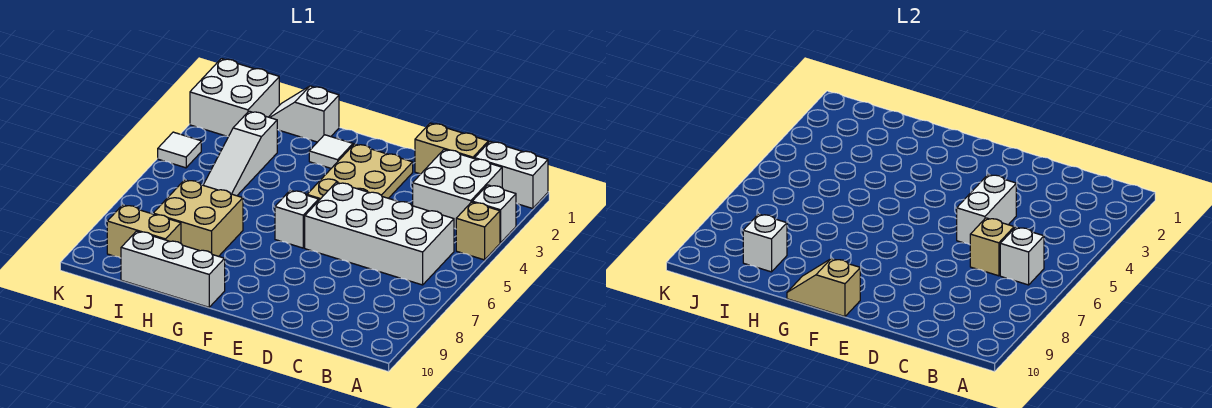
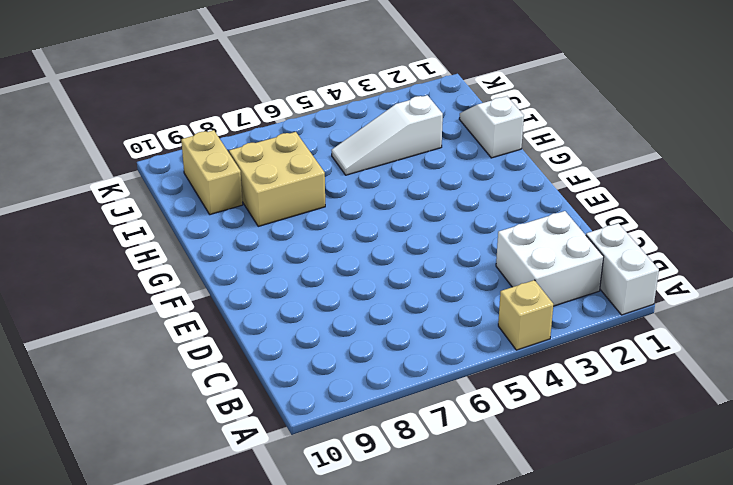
none -> white brick A3 level 1
none -> white brick B5:E6 level 1
none -> tan brick C1:D1 level 1

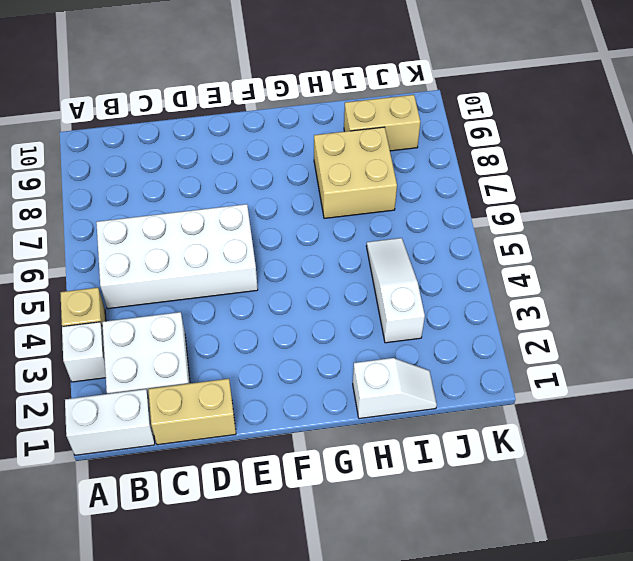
none -> tan plate E2:F4 level 1
none -> white brick F6 level 1
none -> white tile G2 level 1

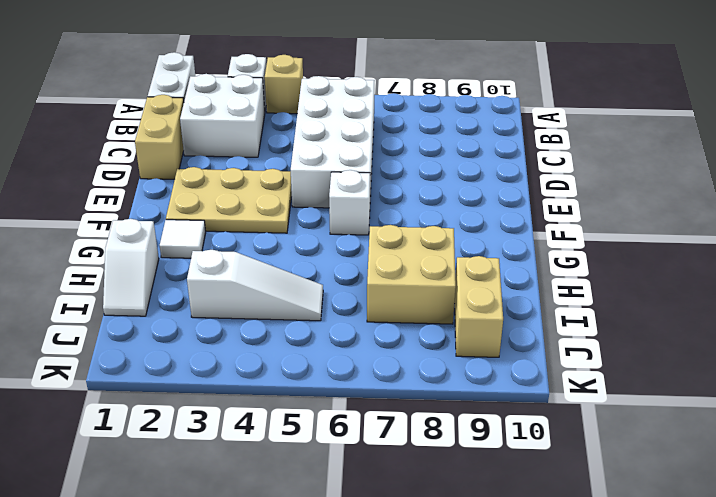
none -> white brick G10:I10 level 1
none -> white brick J1:K2 level 1
none -> white tile K4 level 1

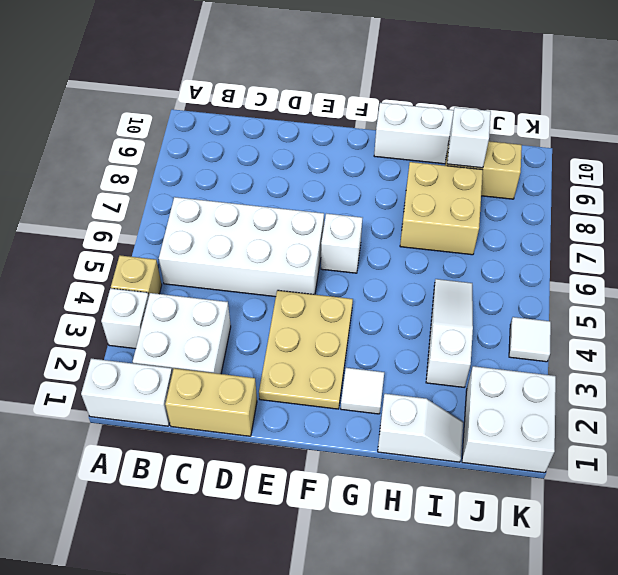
none -> white brick B6 level 2
none -> tan brick C6 level 2
none -> white brick D4:D5 level 2

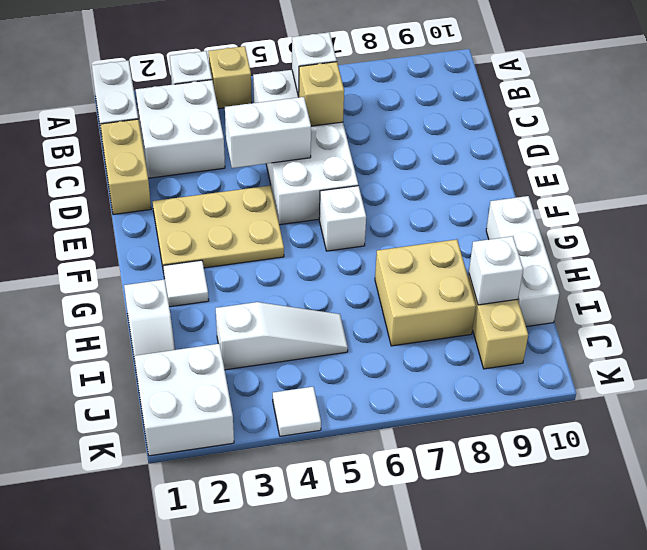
none -> tan slope F10:G10 level 2 top F

